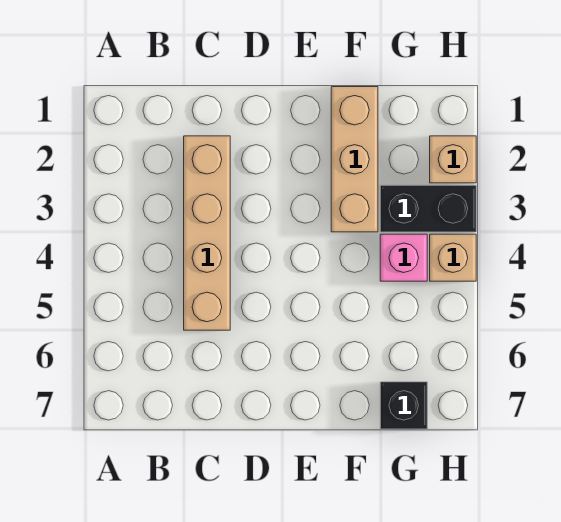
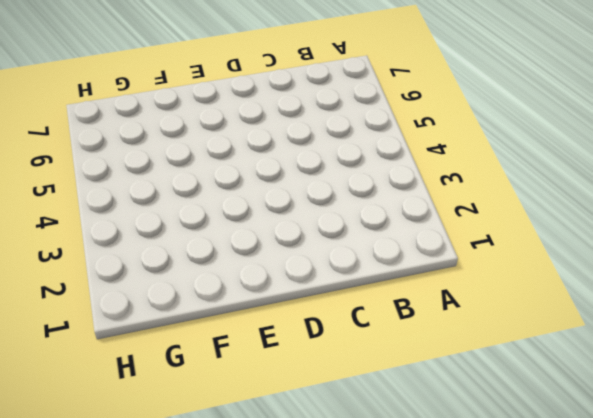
none -> tan brick C2:C5 level 1
none -> tan brick F1:F3 level 1

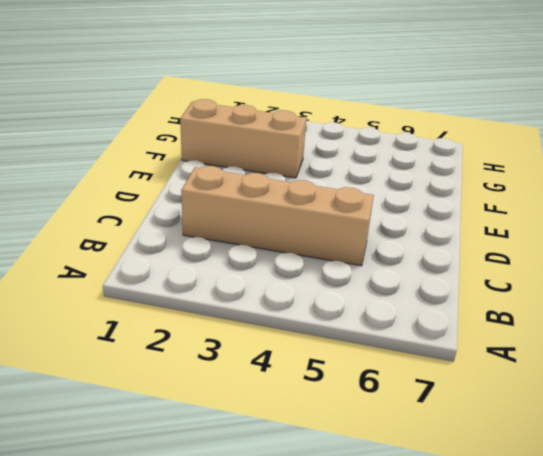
none -> black brick G3:H3 level 1
none -> pink brick G4 level 1

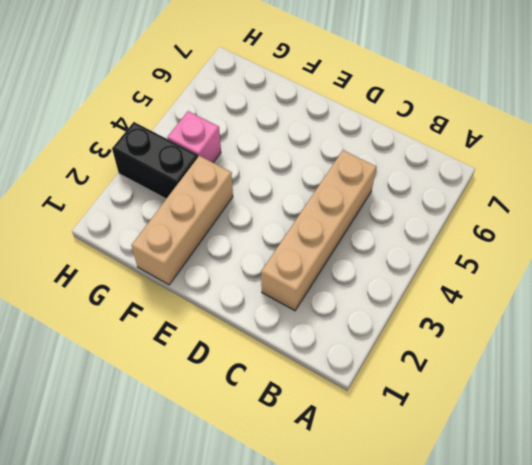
none -> black brick G7 level 1
none -> tan brick H2 level 1

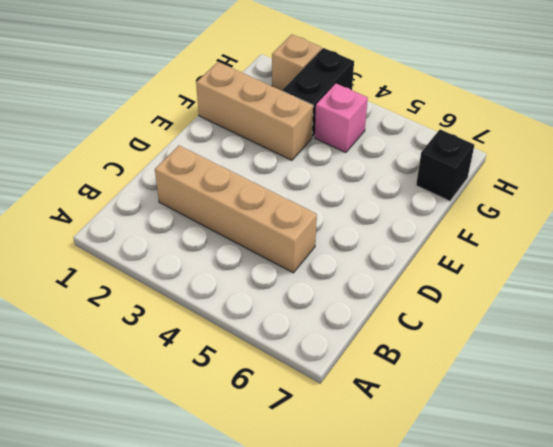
none -> tan brick H4 level 1

